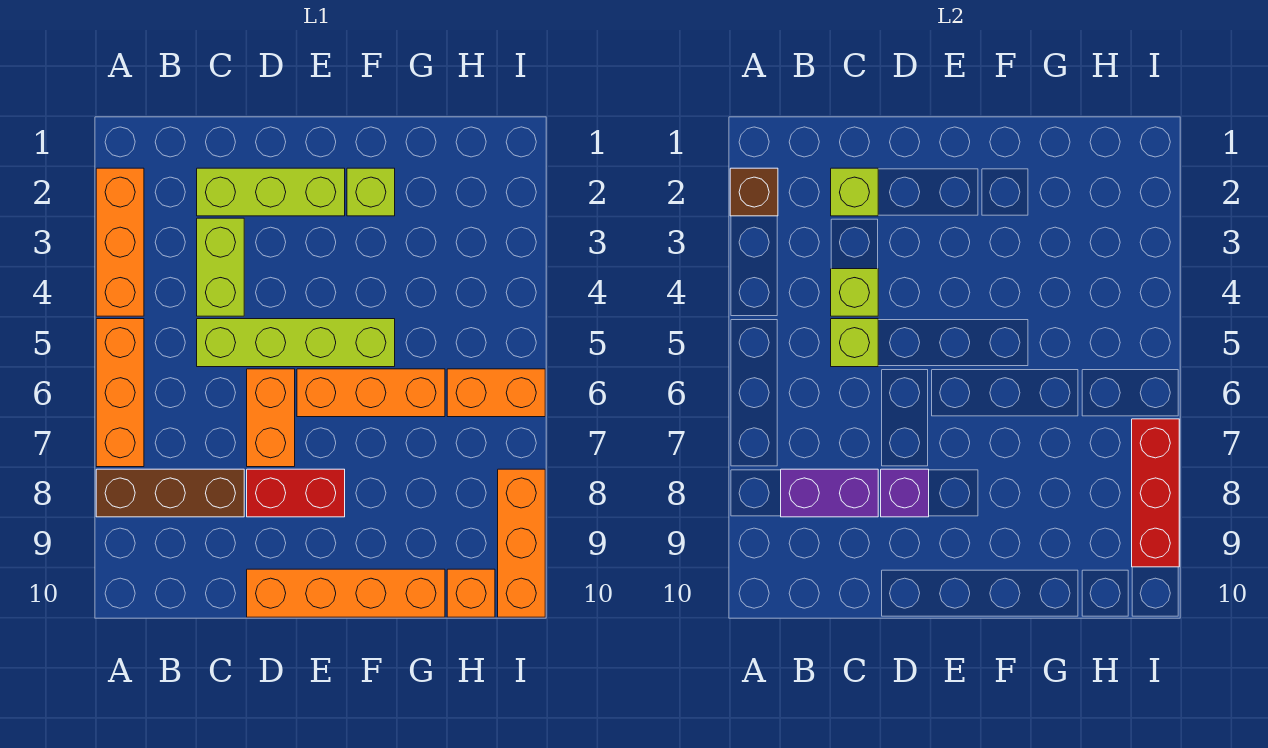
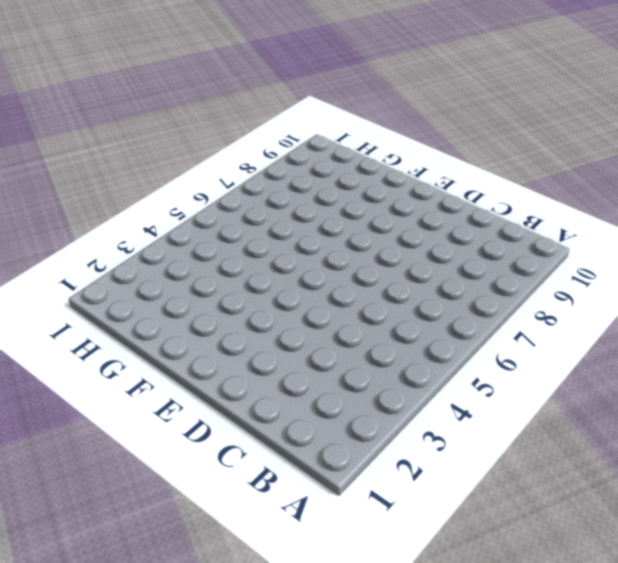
none -> orange brick A2:A4 level 1
none -> orange brick A5:A7 level 1
none -> brown brick A8:C8 level 1

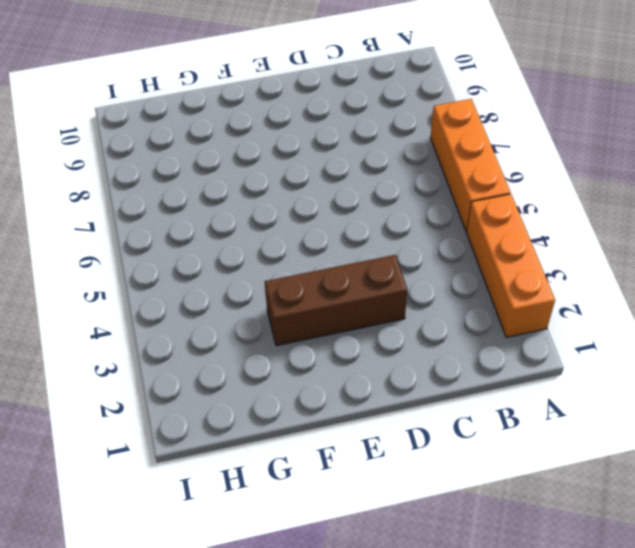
brown brick D3:F3 level 1 -> brown brick A8:C8 level 1
none -> lime brick C2:E2 level 1
none -> lime brick C3:C4 level 1
none -> lime brick C5:F5 level 1

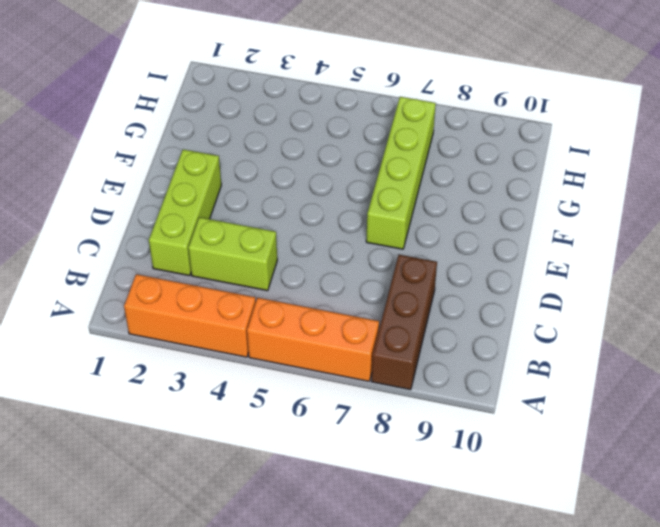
lime brick E7:H7 level 1 -> lime brick C5:F5 level 1
none -> orange brick D6:D7 level 1
none -> red brick D8:E8 level 1
none -> orange brick D10:G10 level 1

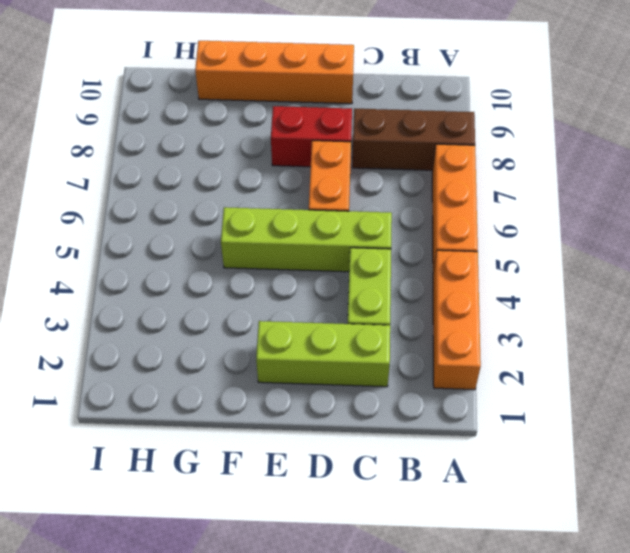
none -> orange brick E6:G6 level 1
none -> lime brick F2 level 1
none -> orange brick H6:I6 level 1

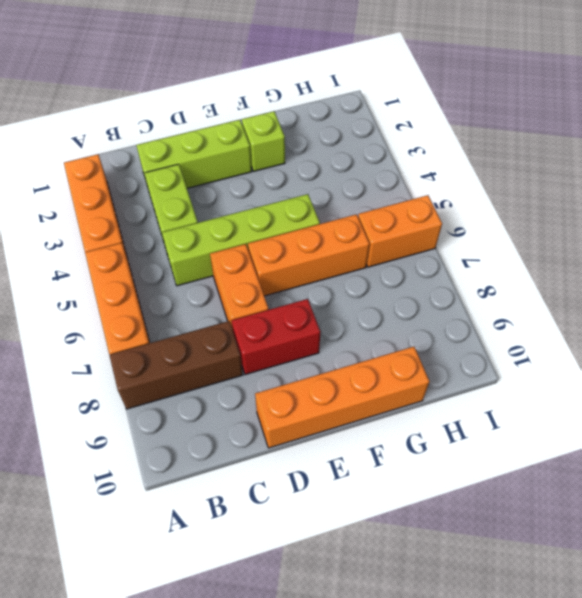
none -> orange brick H10 level 1
none -> orange brick I8:I10 level 1
none -> brown brick A2 level 2

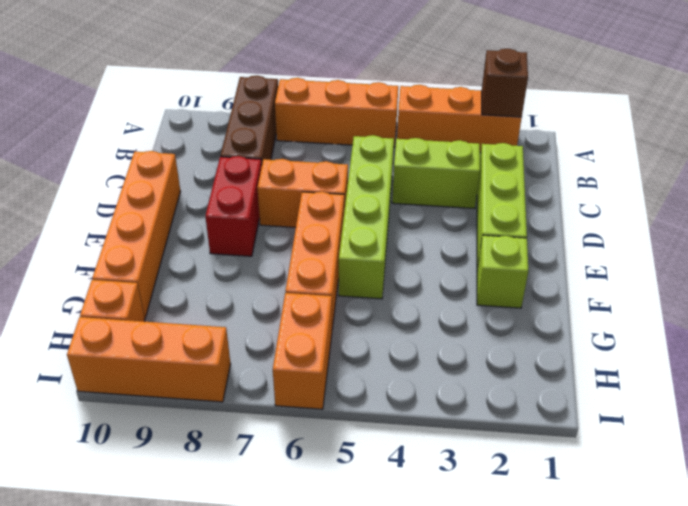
none -> purple brick B8:C8 level 2
none -> lime brick C2 level 2
none -> lime brick C4 level 2

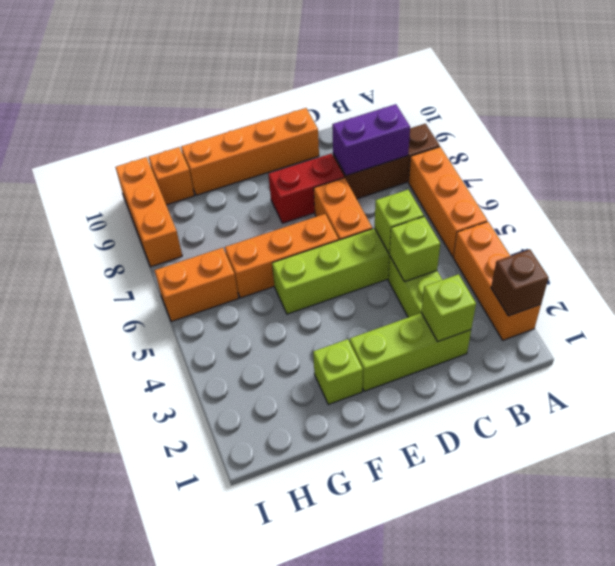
none -> purple brick D8 level 2
none -> red brick I7:I9 level 2

